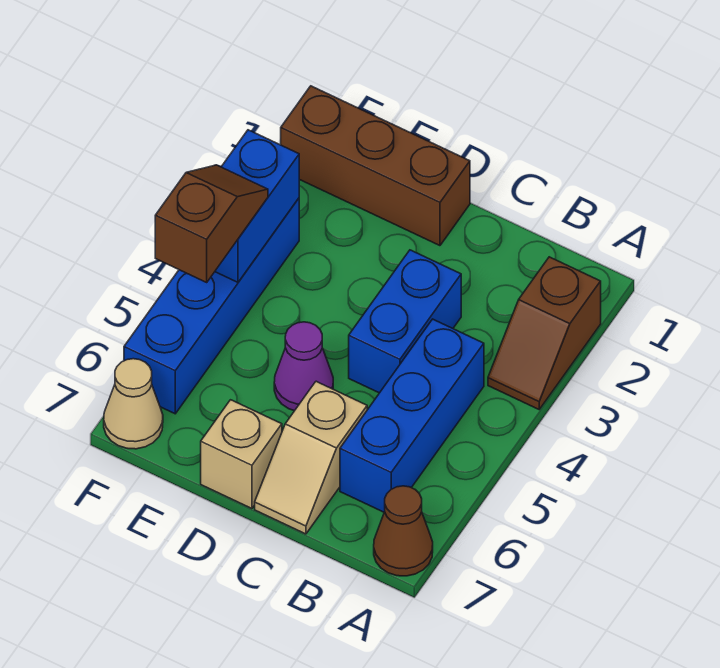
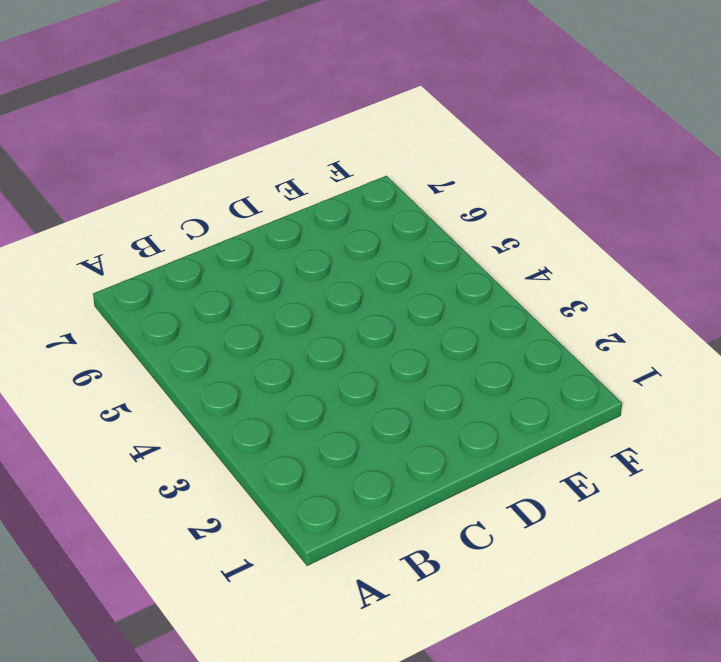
none -> brown slope A2:A3 level 1 top 2
none -> brown cone A7 level 1
none -> blue brick B4:B6 level 1

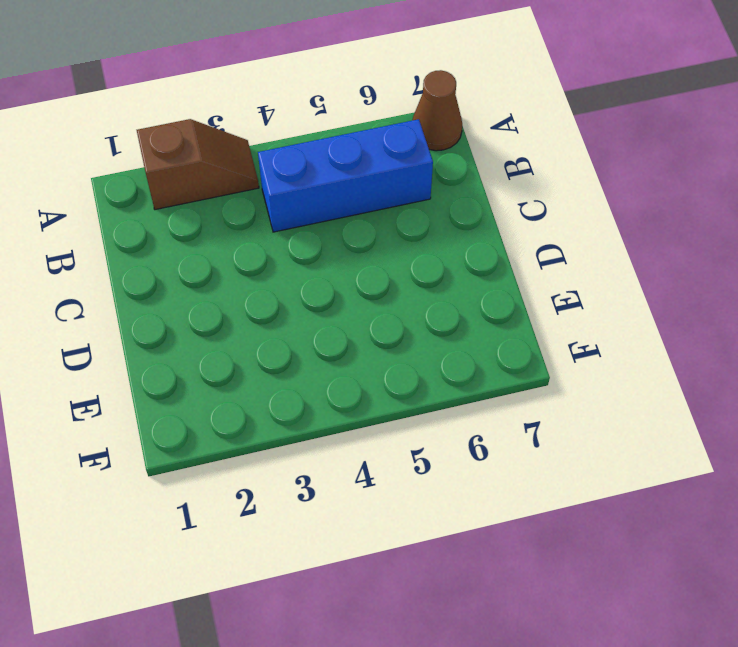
none -> blue brick C3:C4 level 1
none -> tan slope C6:C7 level 1 top 6
none -> brown brick D1:F1 level 1

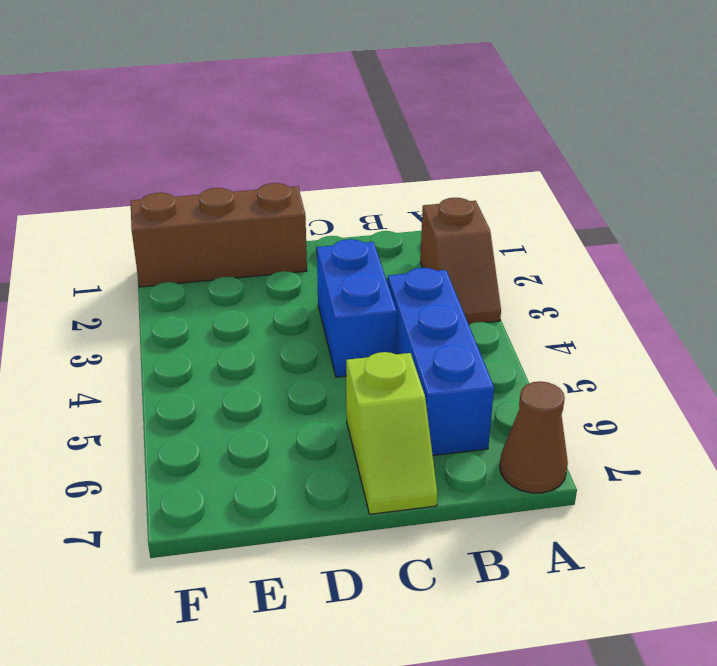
lime slope C6:C7 level 1 top 6 -> tan slope C6:C7 level 1 top 6
none -> purple cone D5 level 1
none -> tan brick D7 level 1
none -> blue brick F3:F6 level 1

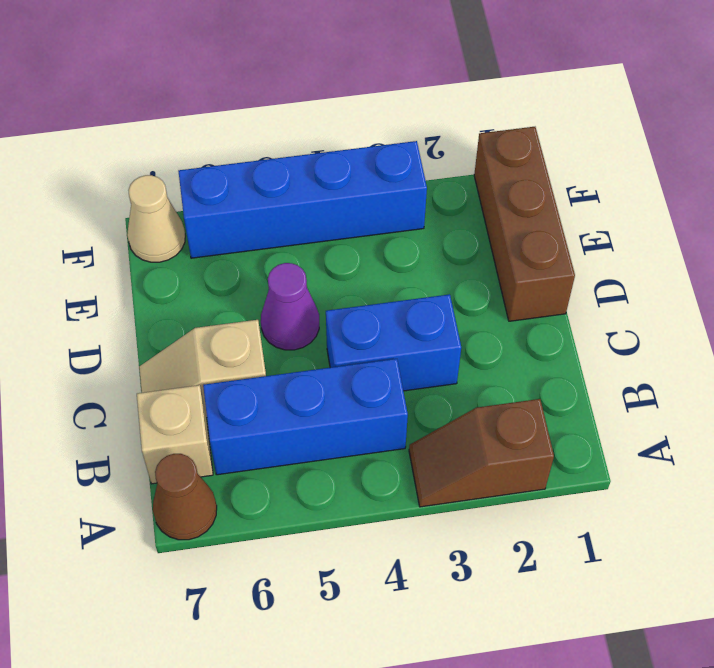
tan brick B7 level 1 -> tan brick D7 level 1
none -> blue brick F3:F4 level 2
none -> brown slope F4:F5 level 3 top 5

